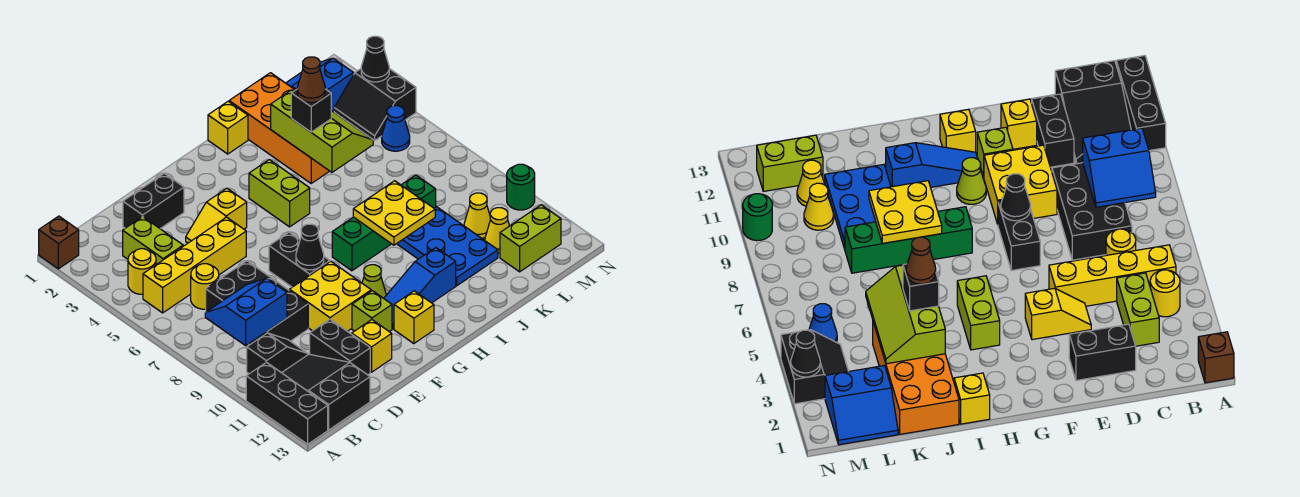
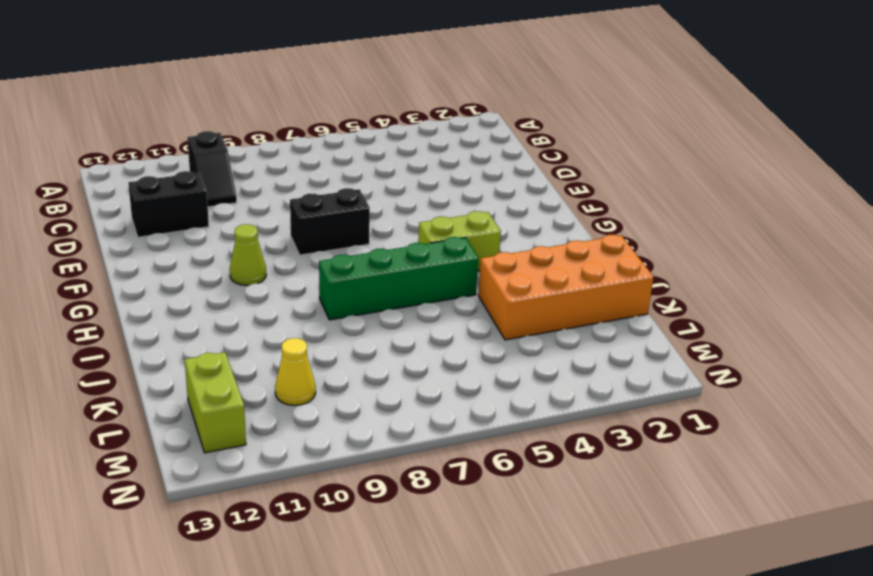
green brick I5:I8 level 1 -> green brick H8:K8 level 1
none -> brown brick A1 level 1
none -> black brick A11:A13 level 1
none -> yellow round brick B4 level 1
none -> yellow brick B5:E5 level 1

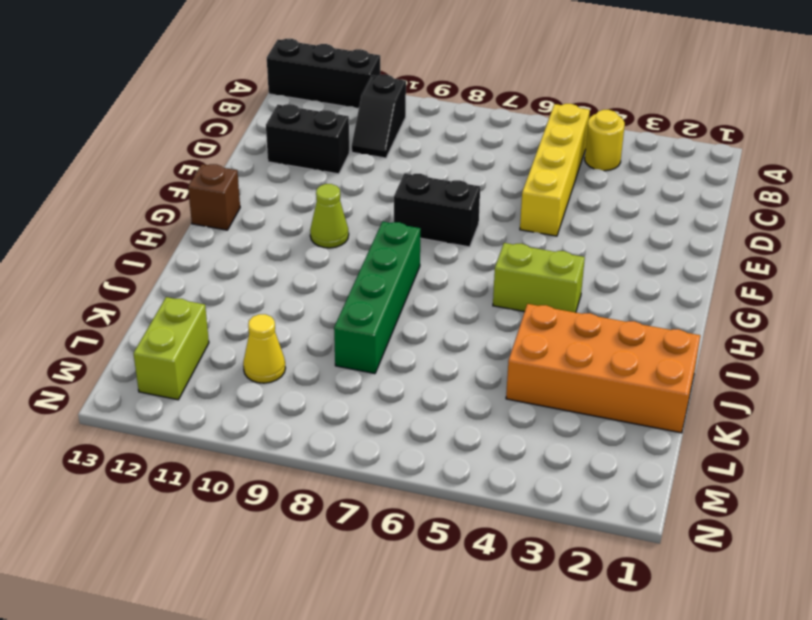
brown brick G13 level 1 -> brown brick A1 level 1
none -> black slope B11:C13 level 1 top 13
none -> lime brick C3:C4 level 1
none -> yellow round brick C6 level 1
none -> black brick C7:D9 level 1

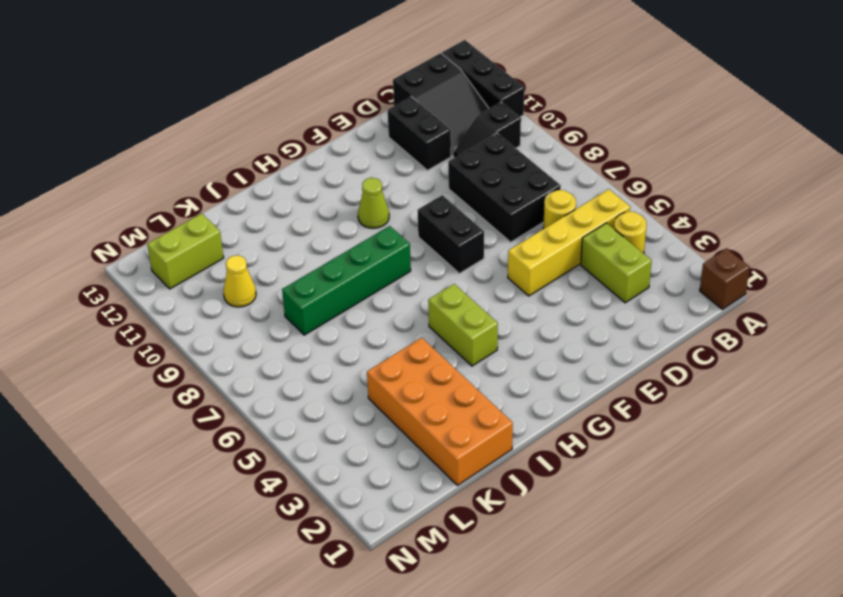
none -> black brick D2:E2 level 1
none -> yellow slope E4:F4 level 1 top F
none -> yellow brick E9:F10 level 1
none -> yellow brick E12 level 1

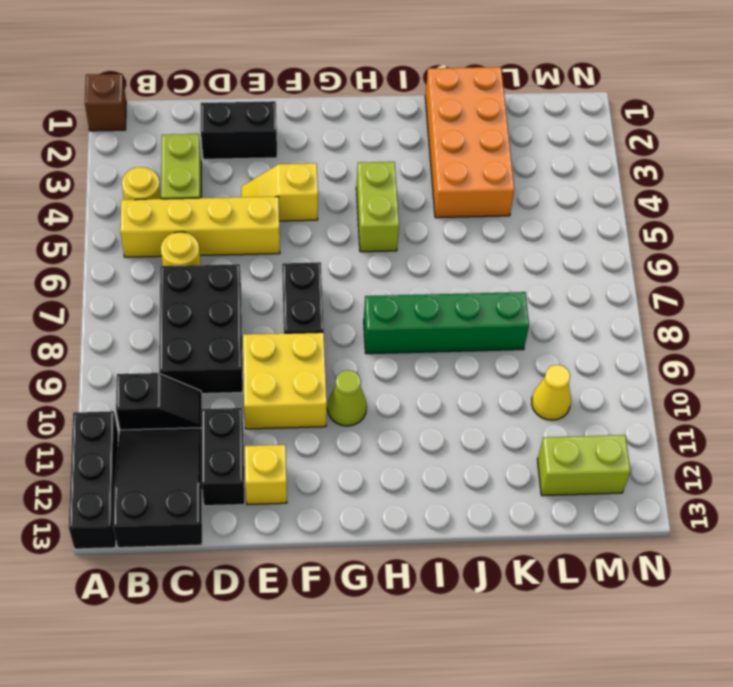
none -> lime brick F11 level 1
none -> blue slope G11:I11 level 1 top I
none -> yellow brick G12 level 1
none -> yellow brick I1 level 1

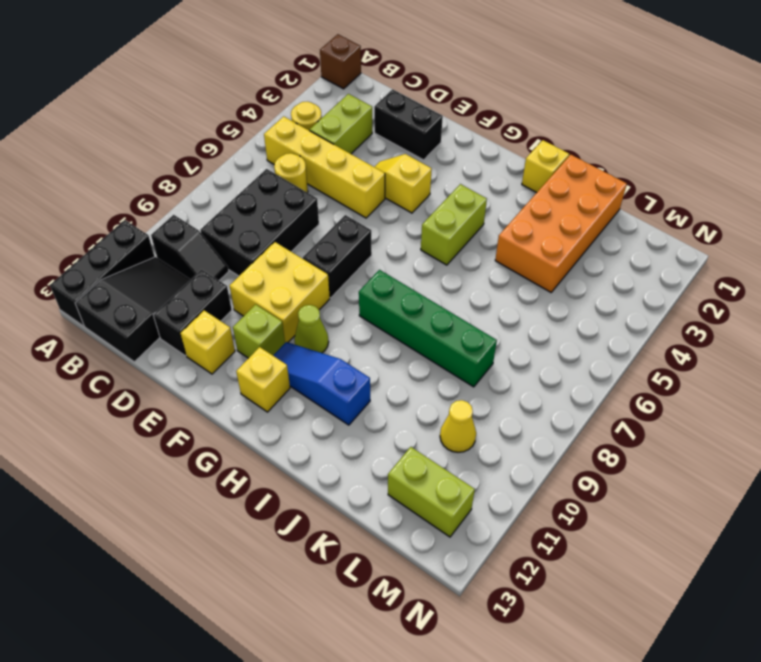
none -> blue plate J9:K11 level 1
none -> blue slope L1:M2 level 1 top 2
none -> yellow cone L11 level 1
none -> black slope M3:N4 level 1 top N

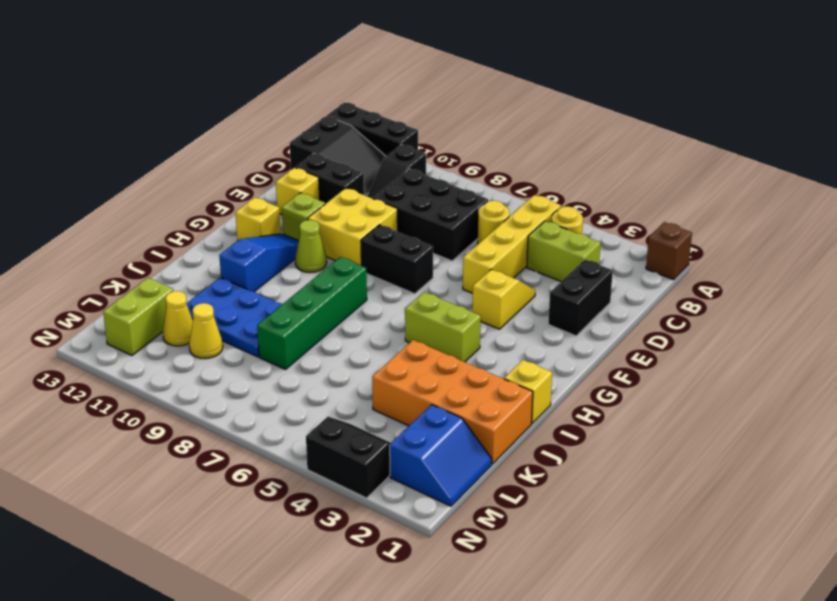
none -> blue cone M5 level 1
none -> green round brick N10 level 1
none -> blue slope B8:C9 level 2 top 9
none -> black cone F8 level 2

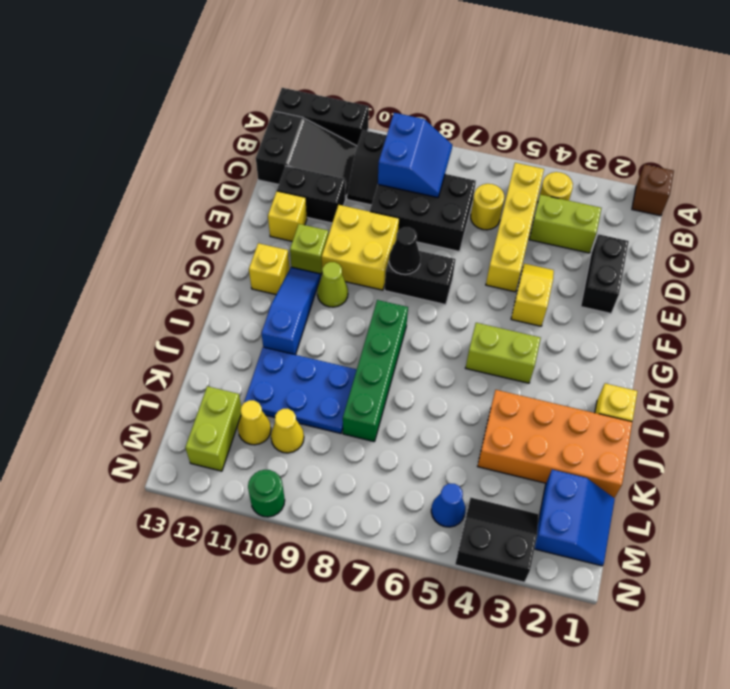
none -> yellow plate I8:J9 level 2
none -> lime slope J3:K5 level 2 top J
none -> black cone N3 level 2
none -> black brick J4 level 3

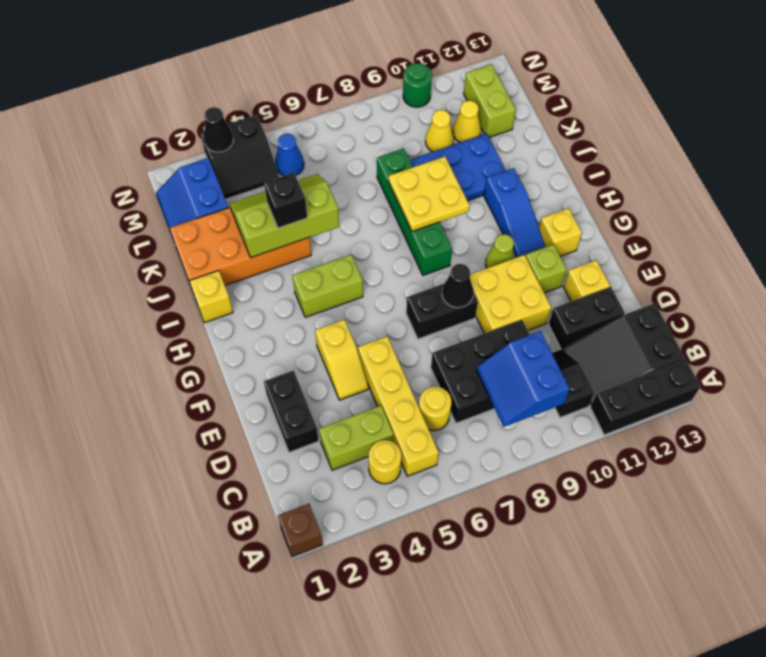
none -> brown cone J4 level 4

